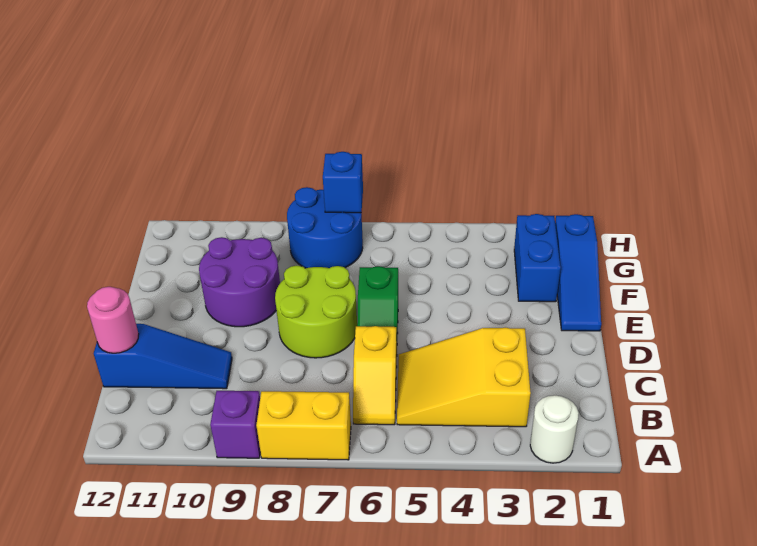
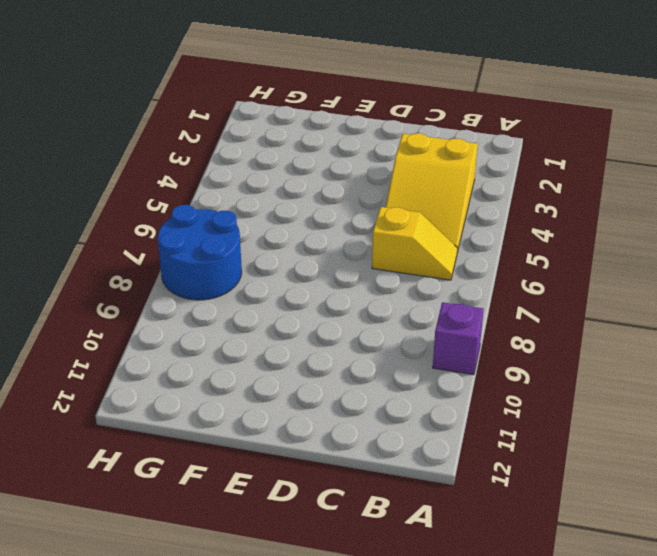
none -> white round brick A2 level 1
none -> yellow brick A7:A8 level 1
none -> blue slope C10:C12 level 1 top 12

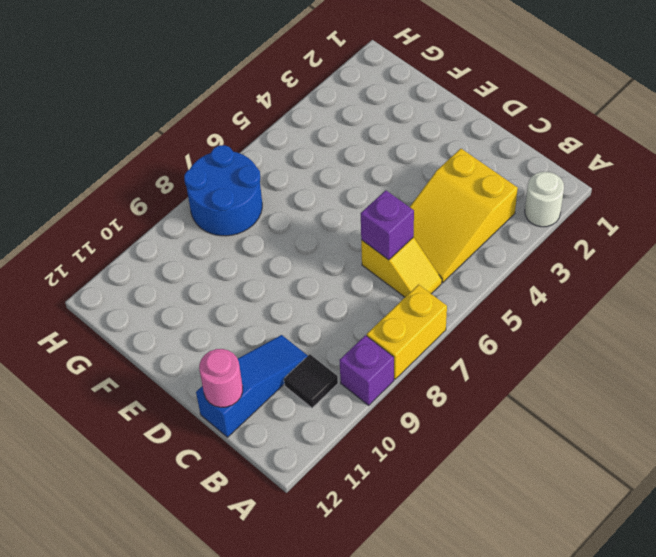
black tile B10 level 1 -> none
purple brick C6 level 2 -> none
none -> green slope D6:E6 level 1 top E
none -> lime round brick D7:E8 level 1
none -> blue slope E1:G1 level 1 top G

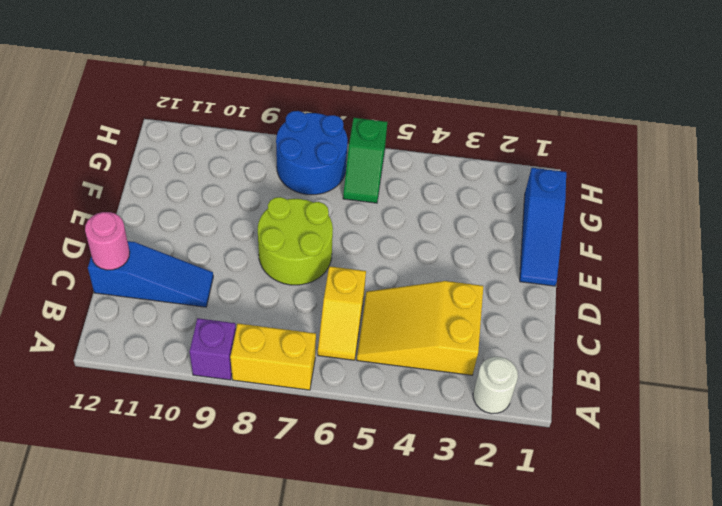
green slope G6:H6 level 1 top H -> green slope D6:E6 level 1 top E
none -> purple round brick E9:F10 level 1
none -> blue brick F2:G2 level 1
none -> blue brick H7 level 2

